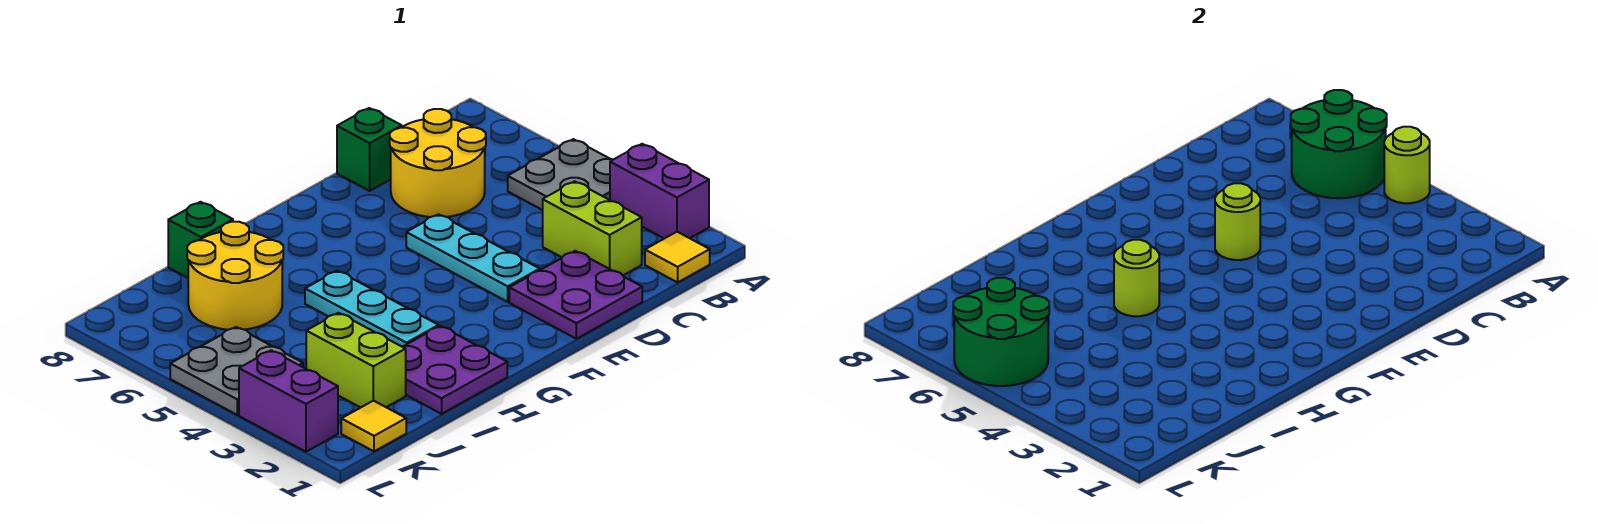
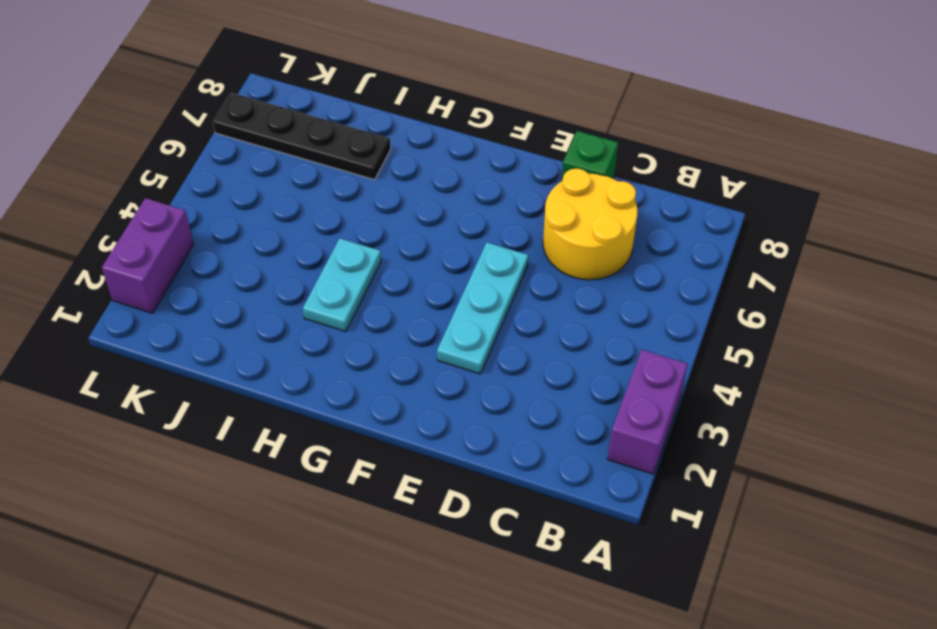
cyan plate H3:H4 level 1 -> cyan plate H3:H5 level 1
black plate I7:L7 level 1 -> yellow round brick I6:J7 level 1
none -> grey plate A4:B5 level 1
none -> yellow tile B1 level 1
none -> lime brick C2:C3 level 1

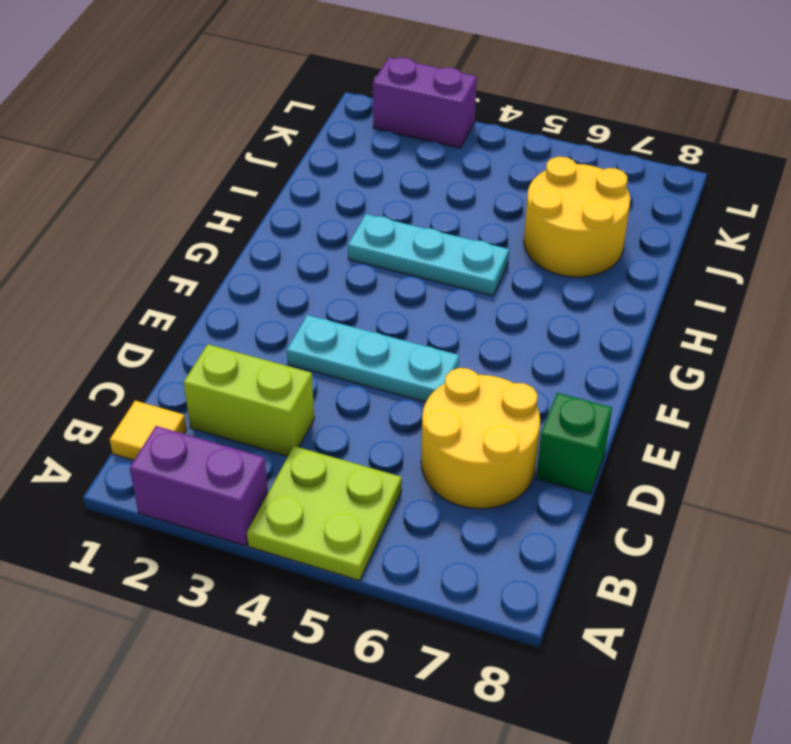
lime plate A4:B5 level 1 -> grey plate A4:B5 level 1
none -> purple plate D1:E2 level 1
none -> purple plate H1:I2 level 1
none -> green brick I8 level 1

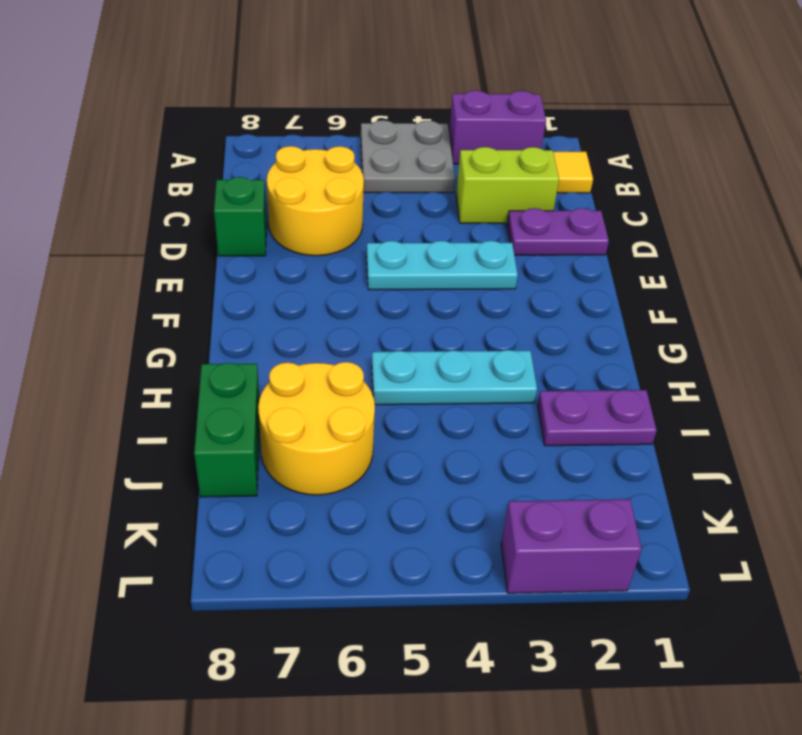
purple plate D1:D2 level 1 -> purple plate D1:E2 level 1
purple plate I1:I2 level 1 -> purple plate H1:I2 level 1
green brick I8:J8 level 1 -> green brick I8 level 1
none -> lime brick J2:J3 level 1
none -> yellow tile K1 level 1
none -> grey plate K4:L5 level 1

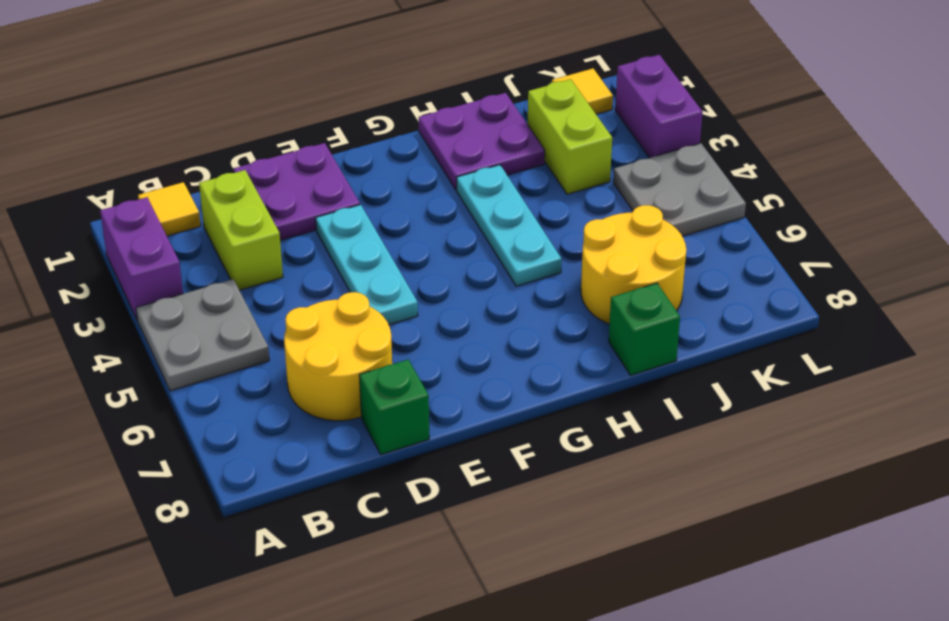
none -> lime round brick A4 level 2
none -> green round brick A5:B6 level 2
none -> lime round brick E5 level 2

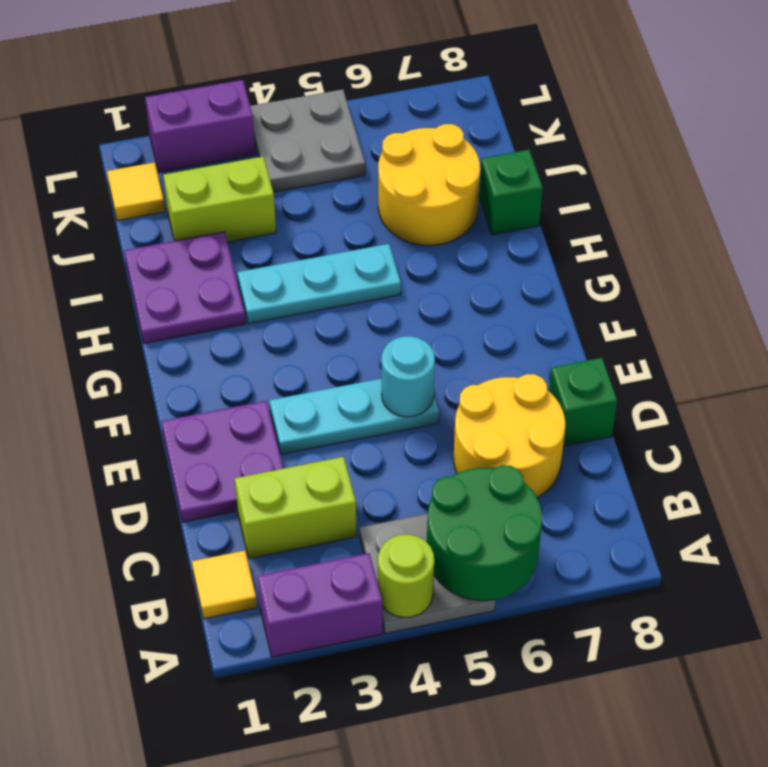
cyan round brick E5 level 2 -> lime round brick E5 level 2
none -> lime round brick H5 level 2
none -> green round brick K5:L6 level 2

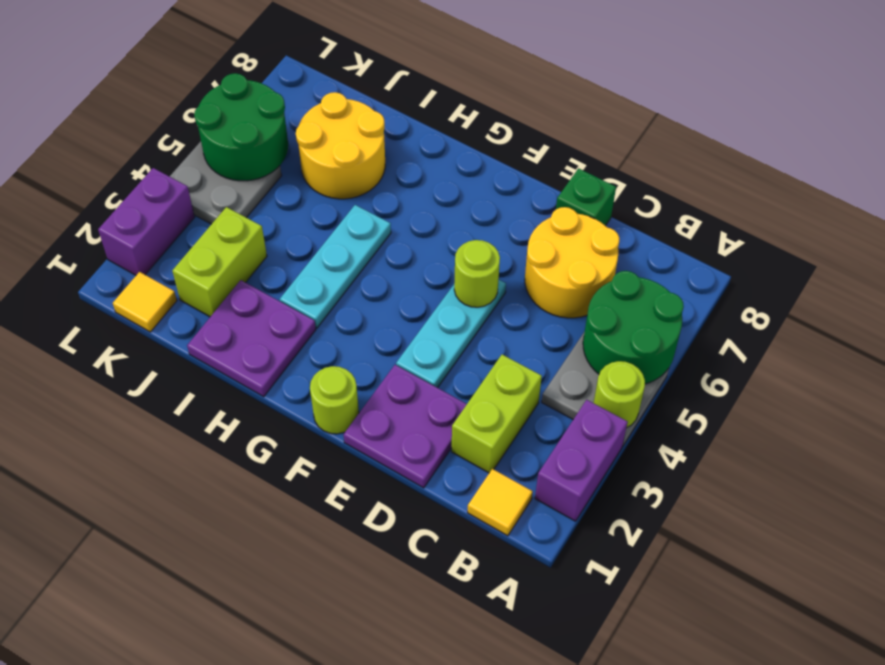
lime round brick F1 level 1 -> lime round brick H5 level 2
none -> green brick I8 level 1

